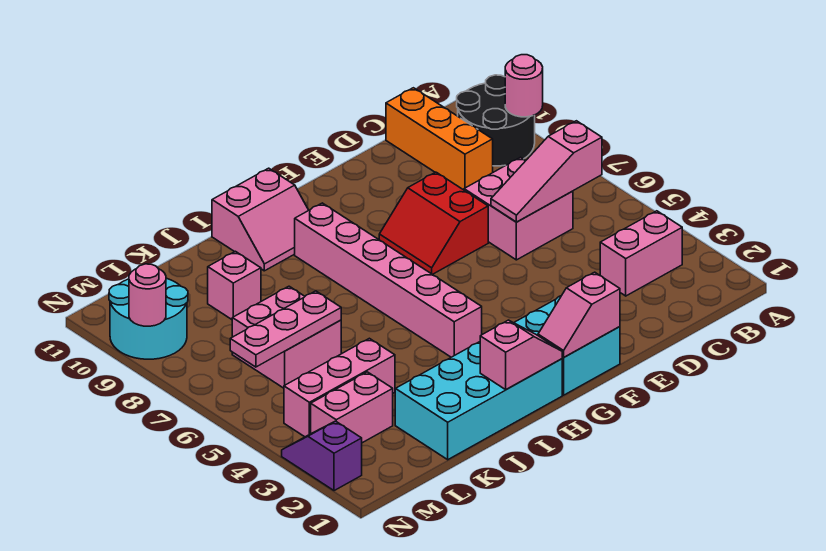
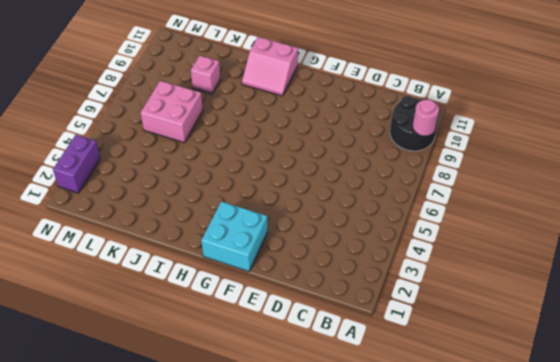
purple brick N2:N3 level 1 -> purple slope N2:N3 level 1 top 2
none -> pink brick B3:C3 level 1
none -> pink brick C6:D7 level 1
none -> orange brick C9:C11 level 1

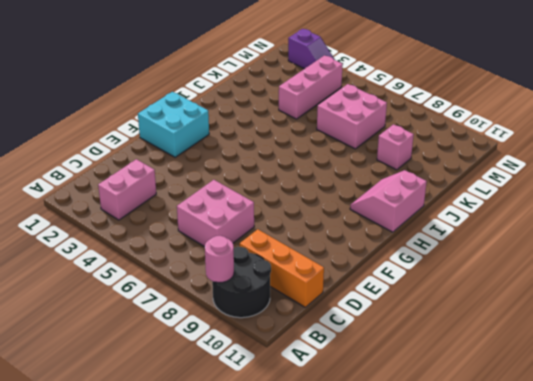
none -> red slope E7:F8 level 1 top E
none -> cyan brick H1:K2 level 1
none -> pink brick H4:H9 level 1

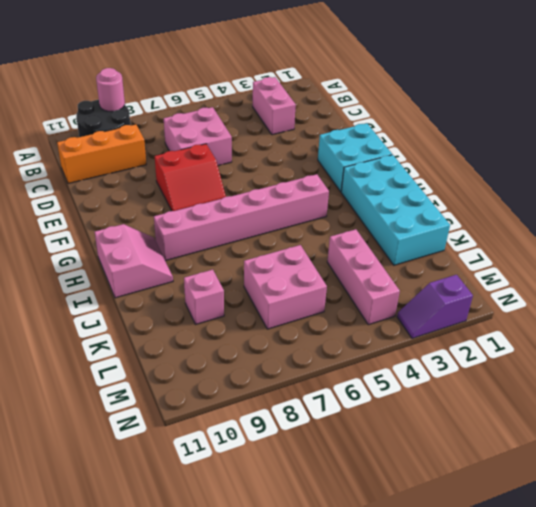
none -> pink brick L3:M3 level 1
none -> cyan round brick M9:N10 level 1
none -> pink slope B6:D6 level 2 top B

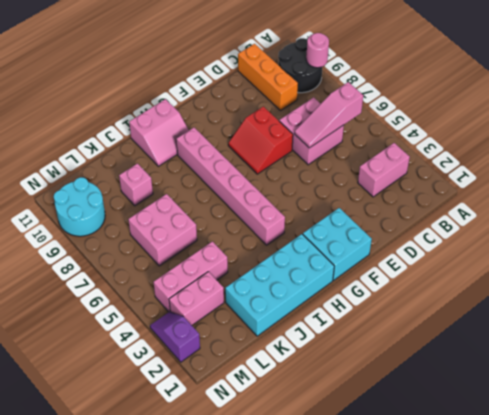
none -> pink slope F1:G1 level 2 top F
none -> pink slope H1:I1 level 2 top I
none -> pink plate K6:M6 level 2

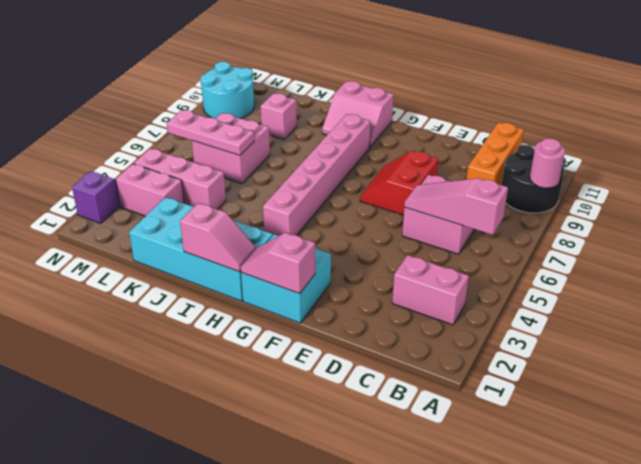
none -> pink round brick N9 level 2

